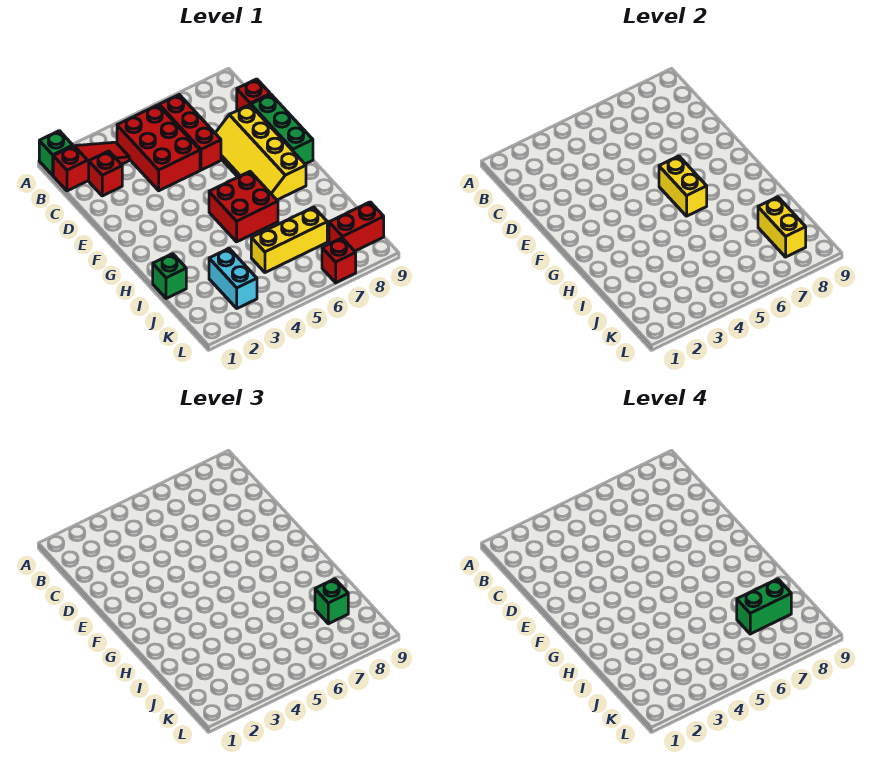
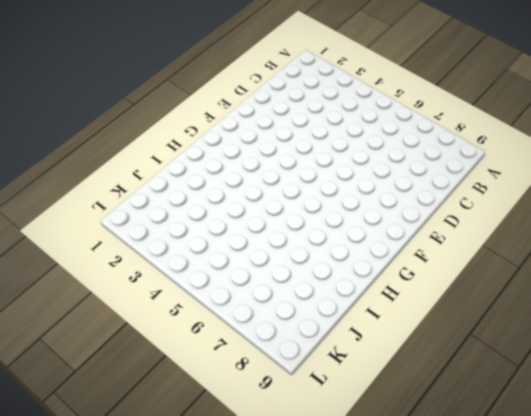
none -> green brick A1 level 1
none -> red slope B1:B3 level 1 top 1
none -> red brick B4:D5 level 1

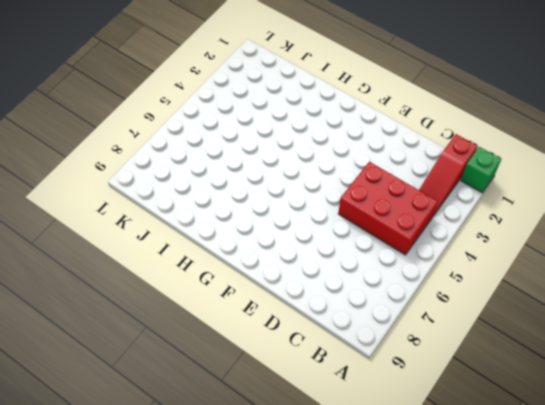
none -> red brick B6:D6 level 1
none -> red brick C2 level 1
none -> red brick C9 level 1

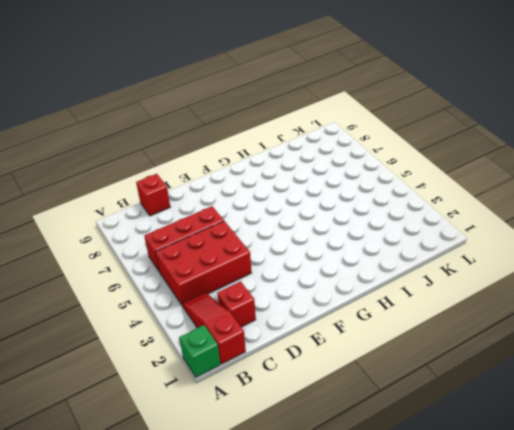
none -> yellow slope D7:G8 level 1 top 8
none -> green brick D9:F9 level 1
none -> red brick G5:H6 level 1

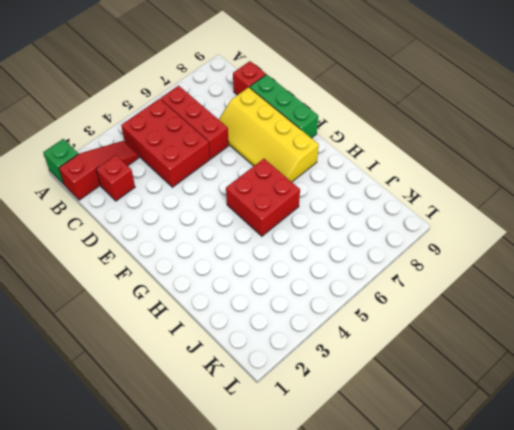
none -> green brick I1 level 1
none -> cyan brick J3:K3 level 1
none -> yellow brick J5:J7 level 1

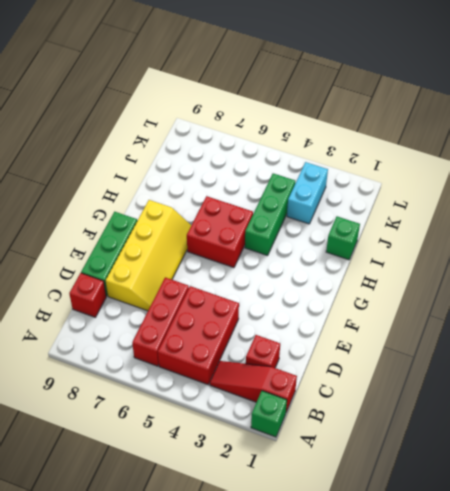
green brick H4:J4 level 1 -> none
none -> yellow brick J5:J7 level 1
none -> red brick K8:K9 level 1
none -> red brick L7 level 1

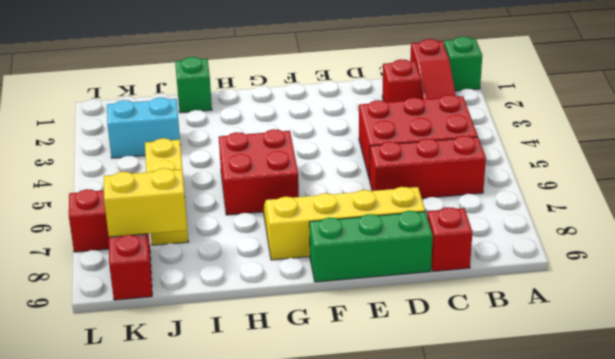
none -> yellow brick F6:G6 level 2
none -> green brick J8 level 3
none -> green brick J7:J8 level 4

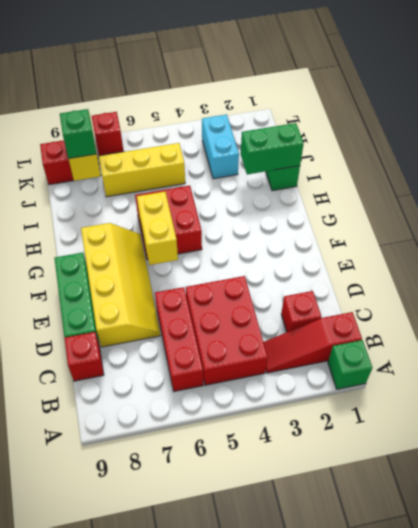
green brick I1:I2 level 2 -> green brick J7:J8 level 4

